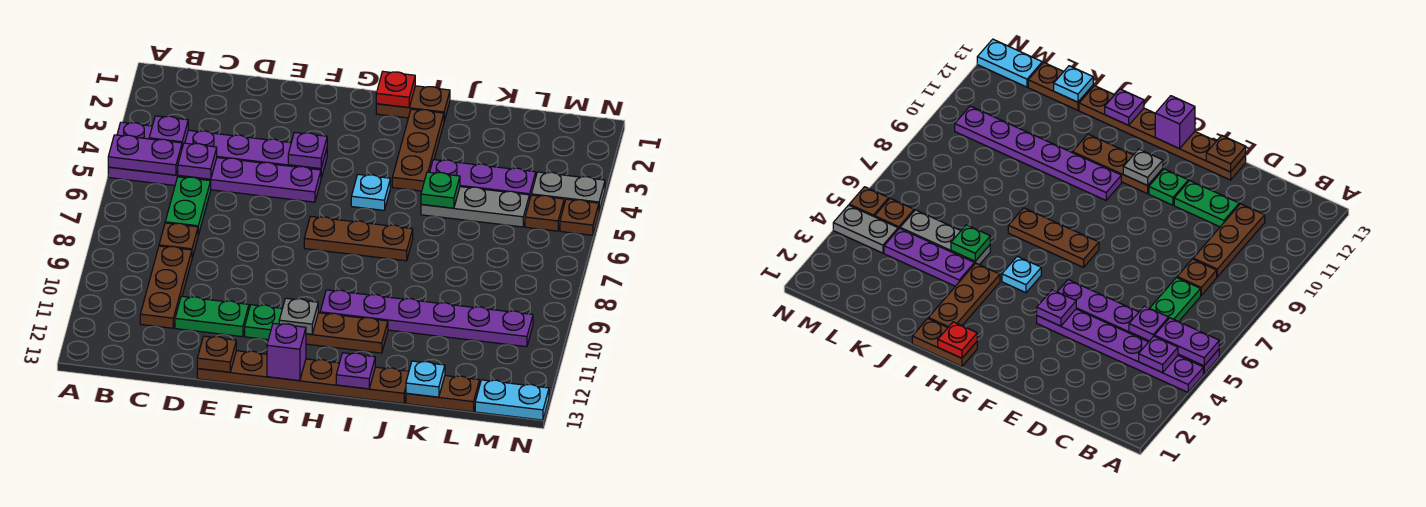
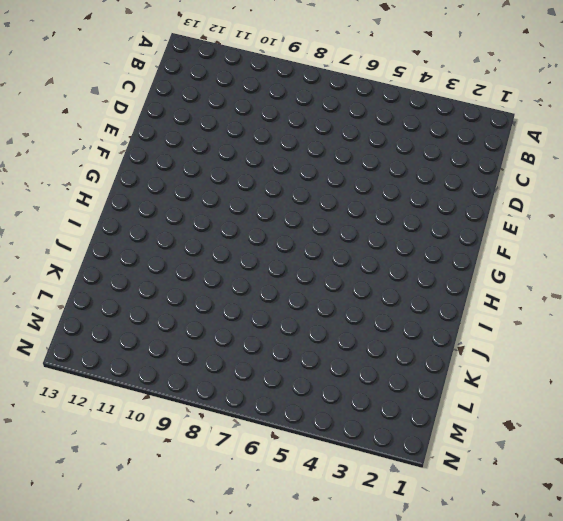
none -> purple plate A4:F4 level 1
none -> purple plate A5:F5 level 1
none -> green plate C6:C7 level 1
none -> brown plate C8 level 1

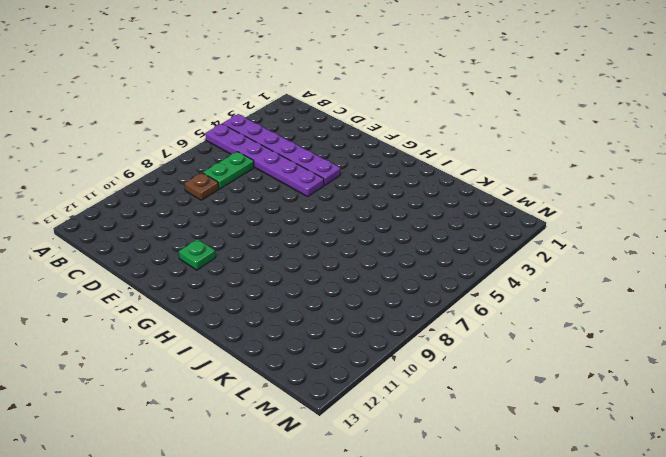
none -> brown plate C9:C11 level 1
none -> green plate D11:E11 level 1
none -> brown plate E13:J13 level 1
none -> brown plate G7:I7 level 1

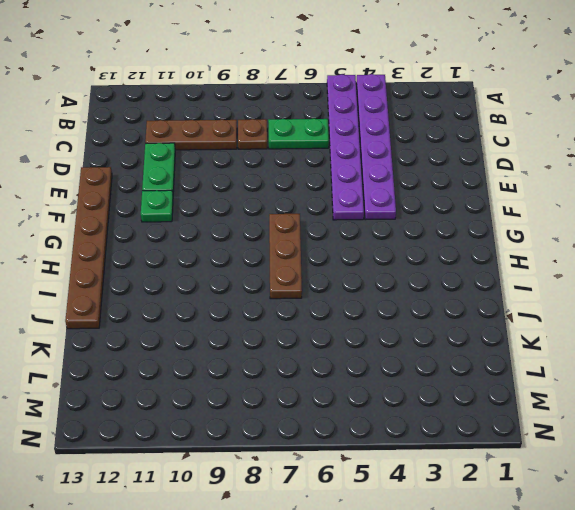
none -> brown plate G11:I11 level 1
none -> brown plate H1:I1 level 1
none -> cyan plate H5 level 1
none -> purple plate H10:M10 level 1

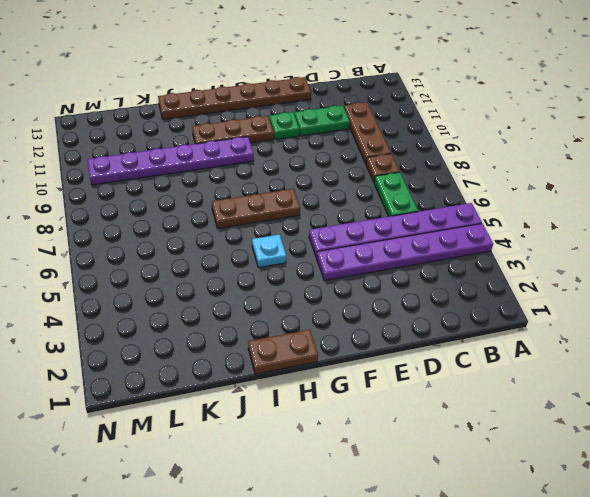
none -> brown plate I2:I4 level 1
none -> purple plate J4:L4 level 1
none -> grey plate J5:L5 level 1
none -> brown plate K13:L13 level 1

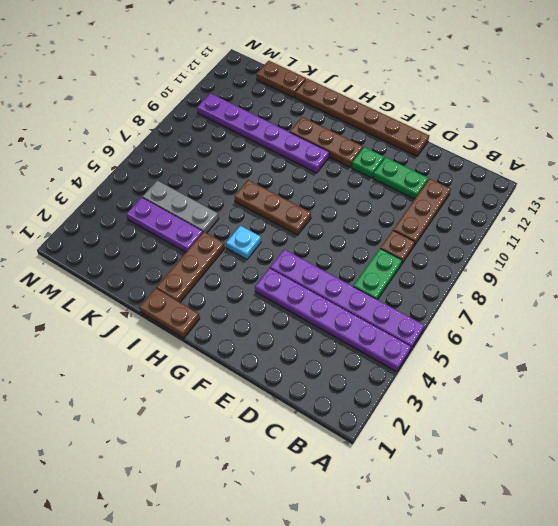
none -> grey plate M4:N4 level 1
none -> brown plate M5 level 1
none -> cyan plate M13:N13 level 1
none -> brown plate N5 level 1

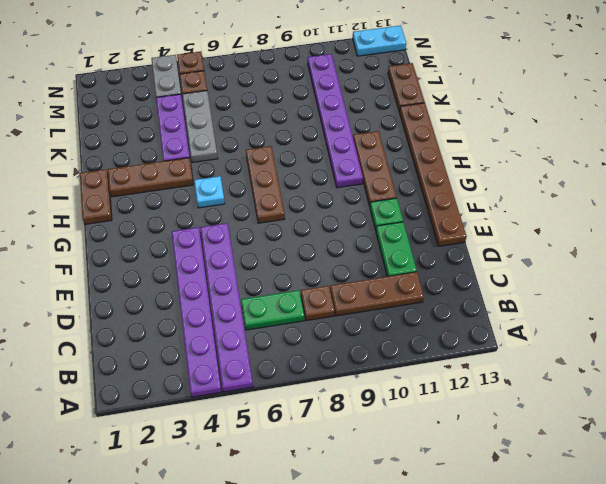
cyan plate N12:N13 level 1 -> cyan plate M13:N13 level 1
none -> purple plate A5:B5 level 2
none -> purple plate B4 level 2
none -> purple plate C5 level 2
none -> brown plate E13 level 2

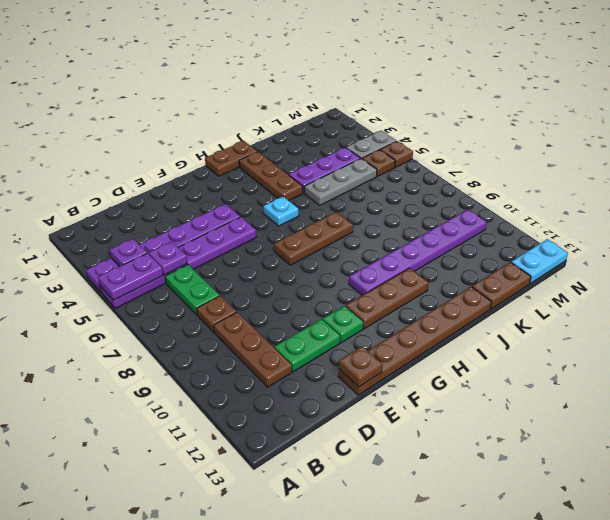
none -> purple plate F4 level 2
none -> grey plate G11 level 2
none -> purple brick G13 level 2
none -> red plate H1 level 2

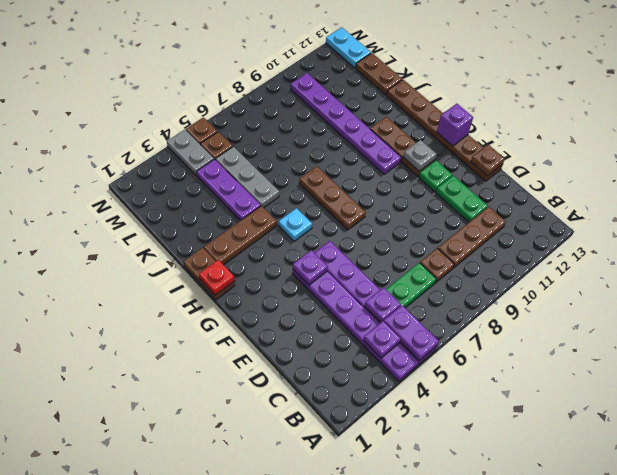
none -> purple plate I13 level 2
none -> green plate J5 level 2
none -> cyan plate K13 level 2

